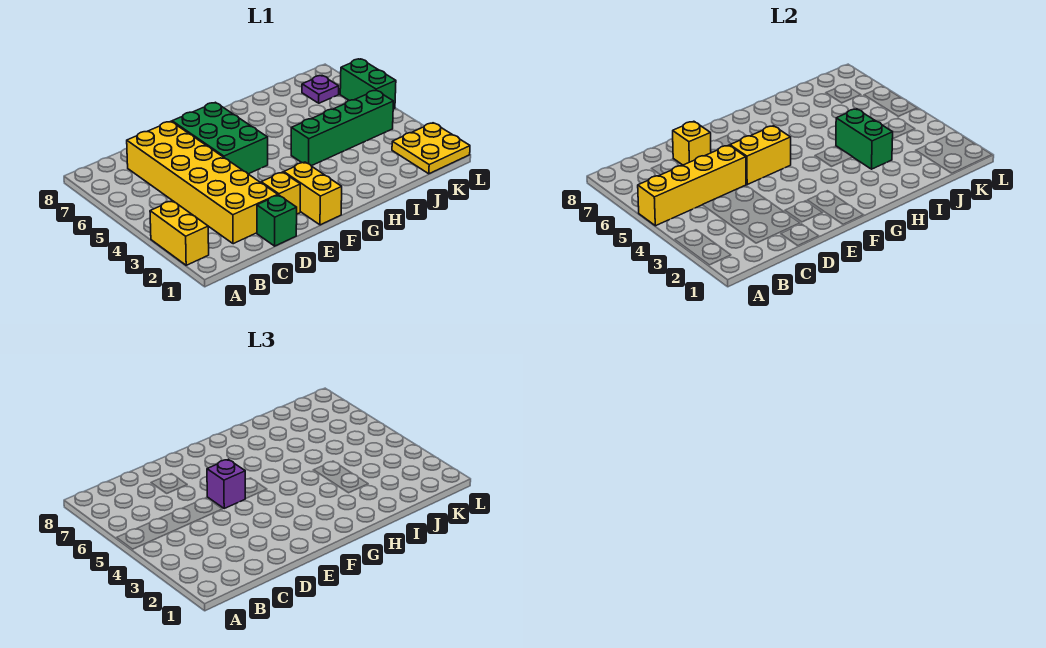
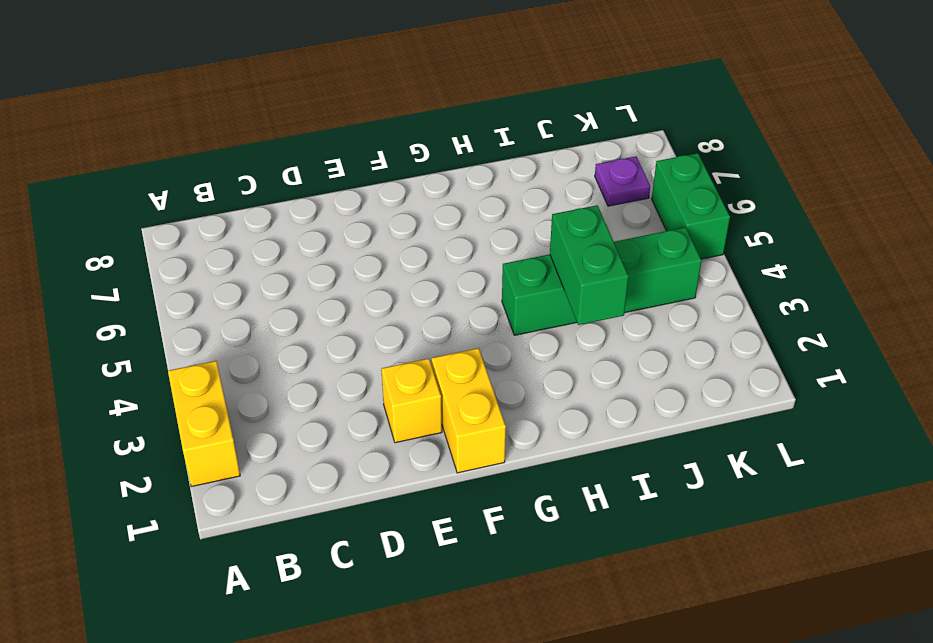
none -> yellow brick C2:D7 level 1
none -> green brick D1 level 1
none -> green brick E5:F7 level 1

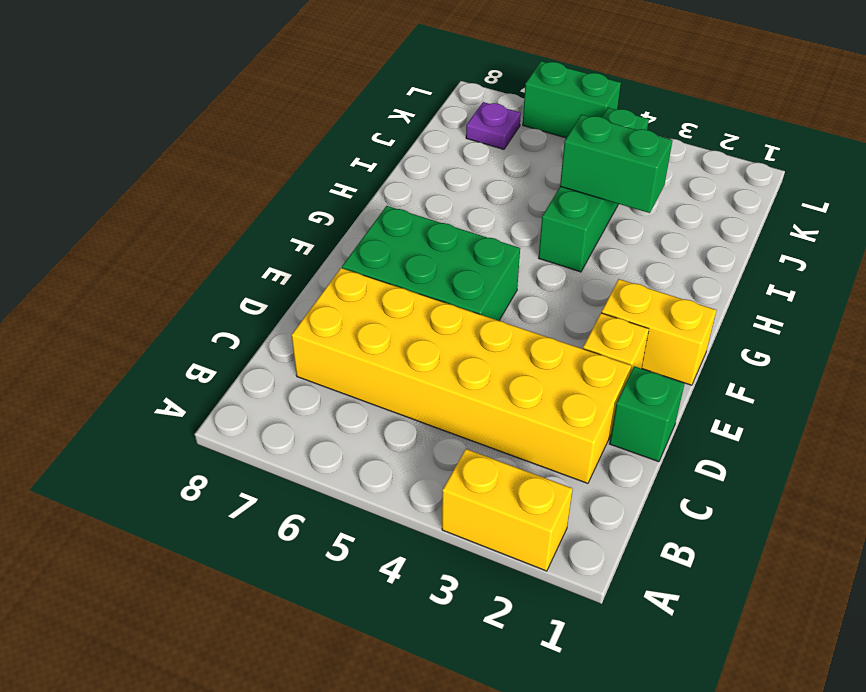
none -> yellow plate K1:L2 level 1
none -> yellow brick A5:D5 level 2
none -> yellow brick D7 level 2

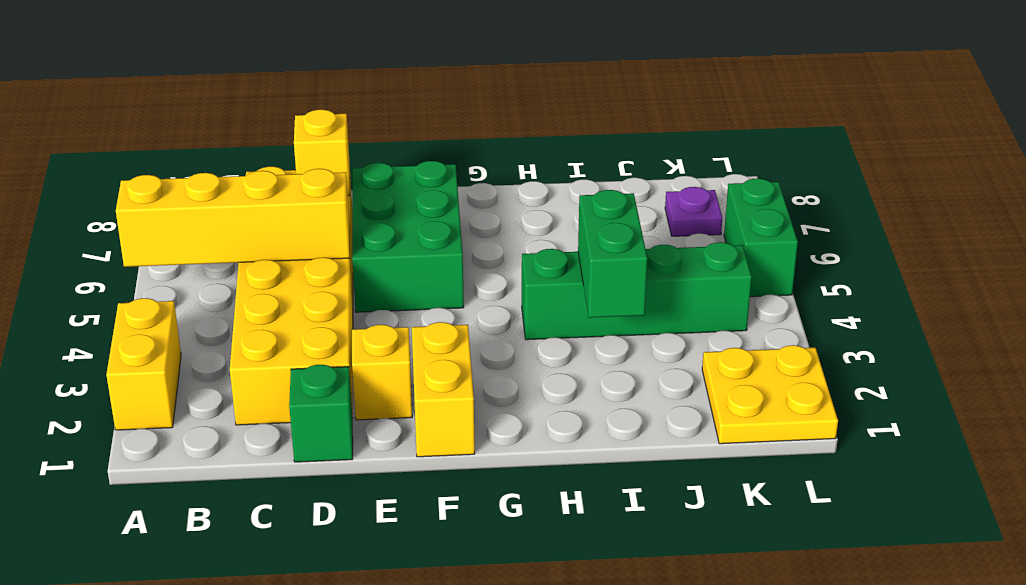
none -> yellow brick E5:F5 level 2
none -> purple brick E5 level 3

